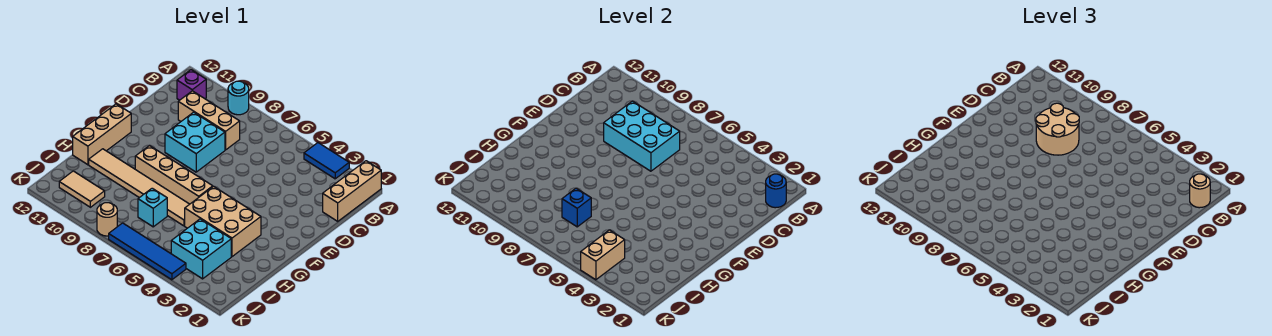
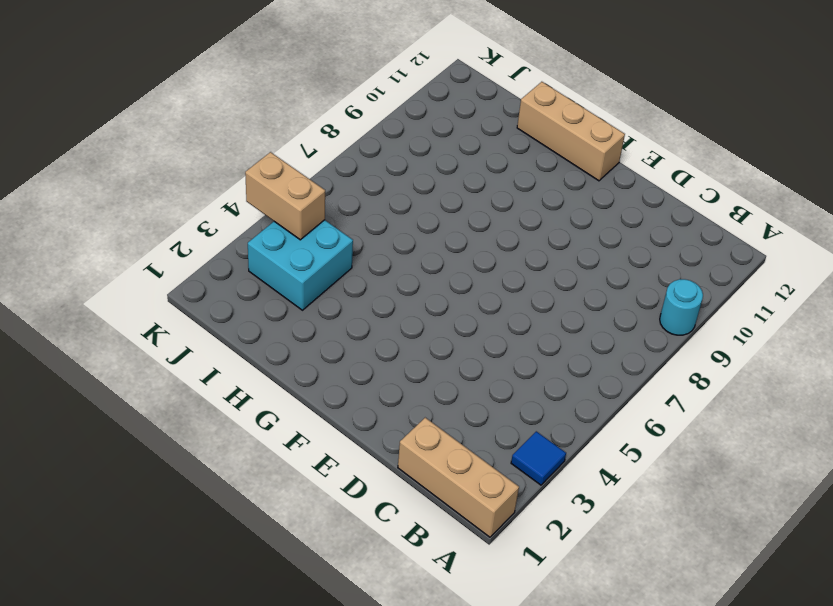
blue tile A3 level 1 -> blue tile A3:A4 level 1
none -> purple brick B11 level 1
none -> tan brick C8:C10 level 1
none -> cyan brick D8:E9 level 1

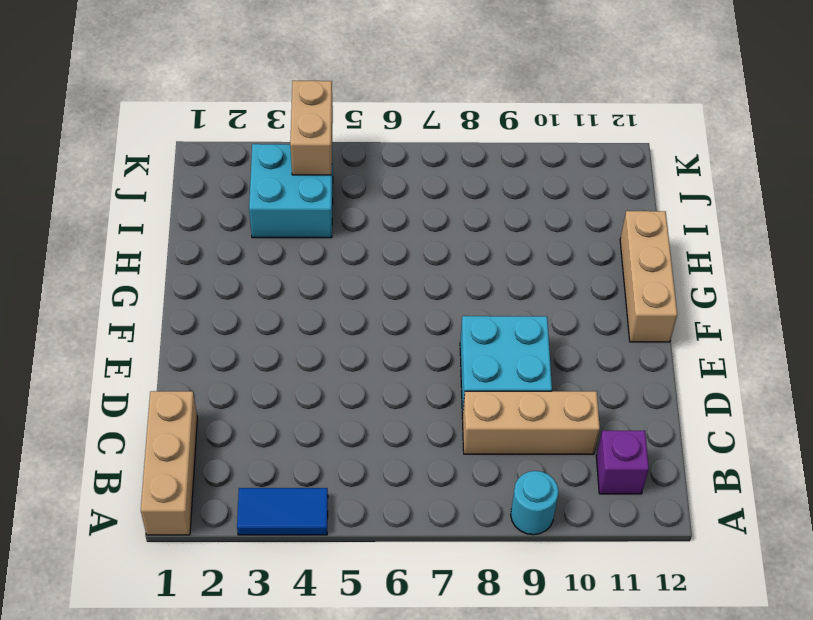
none -> tan brick G3:H5 level 1
none -> tan brick G6:G9 level 1
none -> tan tile H6:H11 level 1

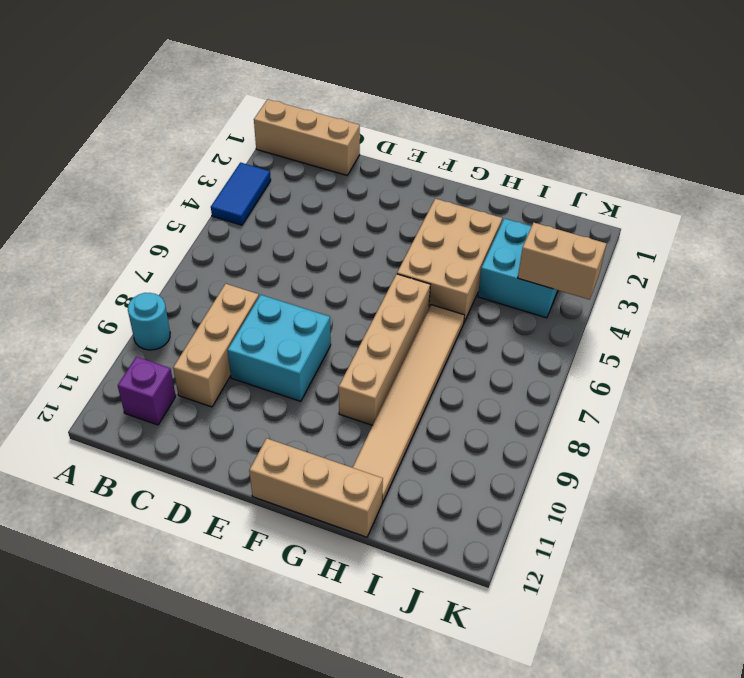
none -> cyan brick I7 level 1
none -> tan tile J10:J11 level 1
none -> blue tile K4:K7 level 1

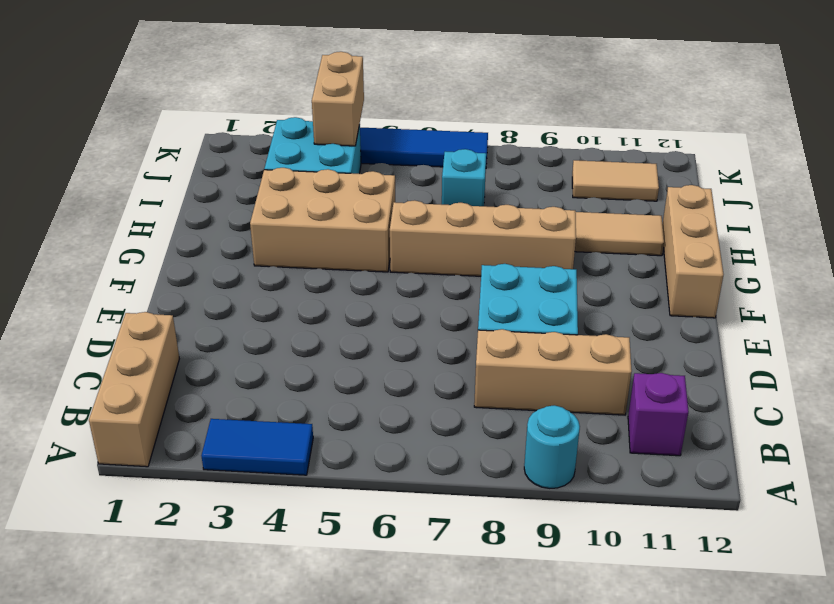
none -> tan round brick K8 level 1
none -> blue round brick B1 level 2
none -> cyan brick C7:D9 level 2

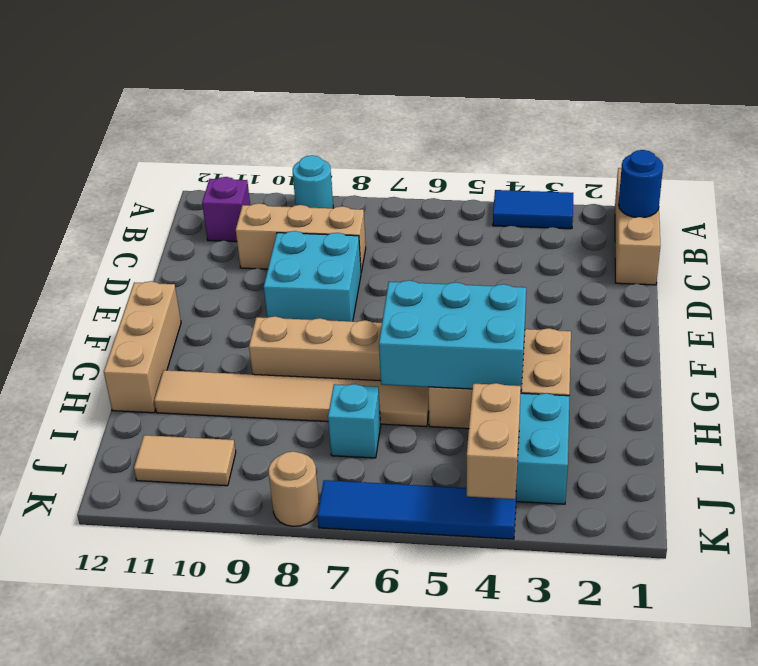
cyan brick G4:H6 level 2 -> cyan brick C7:D9 level 2
none -> blue brick I7 level 2
none -> tan round brick B1 level 3
none -> tan round brick C8:D9 level 3

